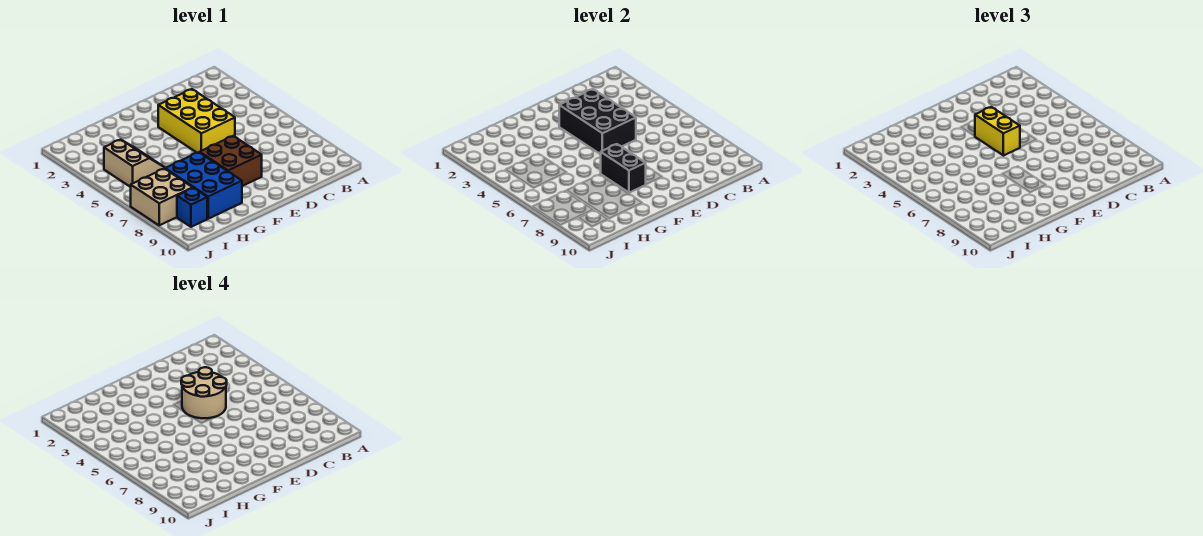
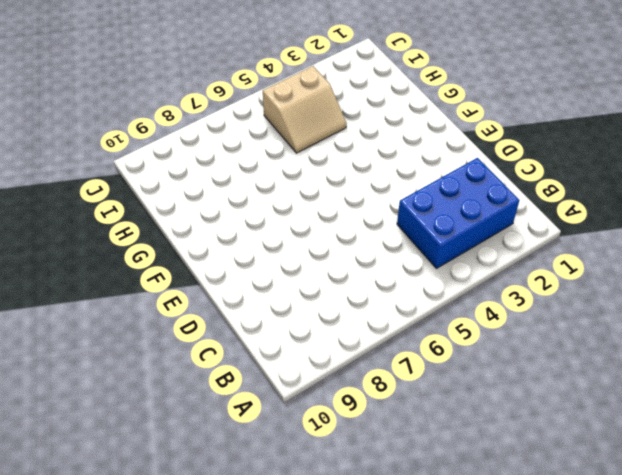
blue brick B2:C4 level 1 -> blue brick G7:H9 level 1
none -> yellow brick D3:E5 level 1
none -> brown brick E7:F8 level 1

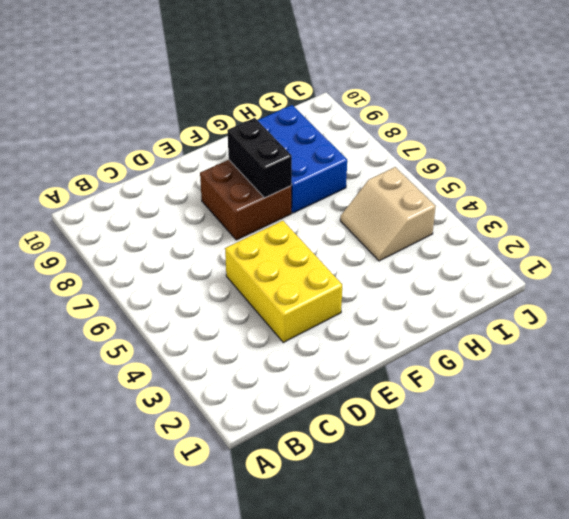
none -> tan brick I7:J8 level 1
none -> blue brick I9 level 1

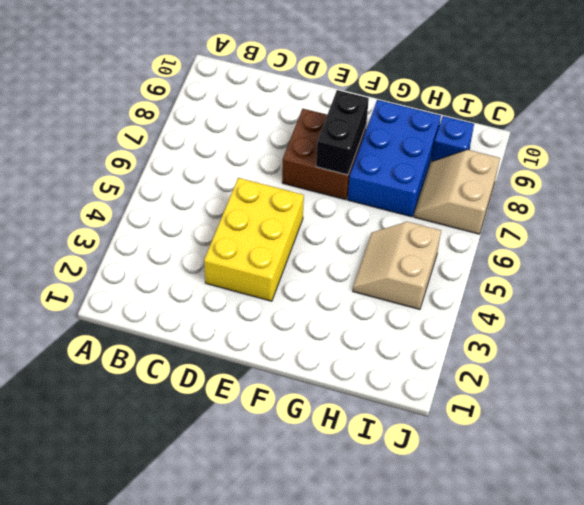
tan slope I7:J8 level 1 top J -> tan brick I7:J8 level 1
none -> black brick D3:E5 level 2
none -> yellow brick E4:E5 level 3

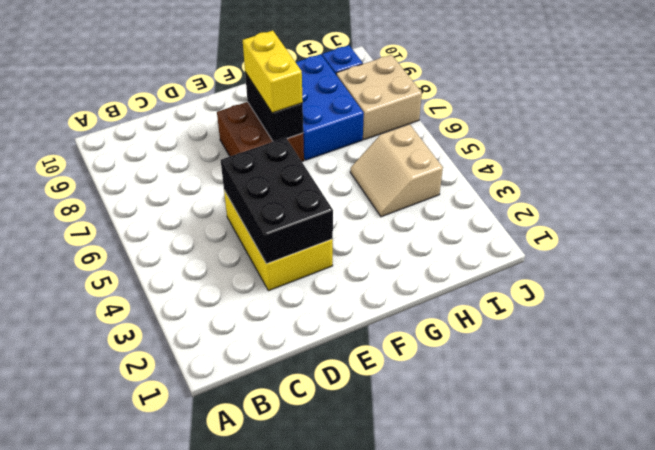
yellow brick F7:F8 level 3 -> yellow brick E4:E5 level 3
none -> tan round brick D4:E5 level 4

